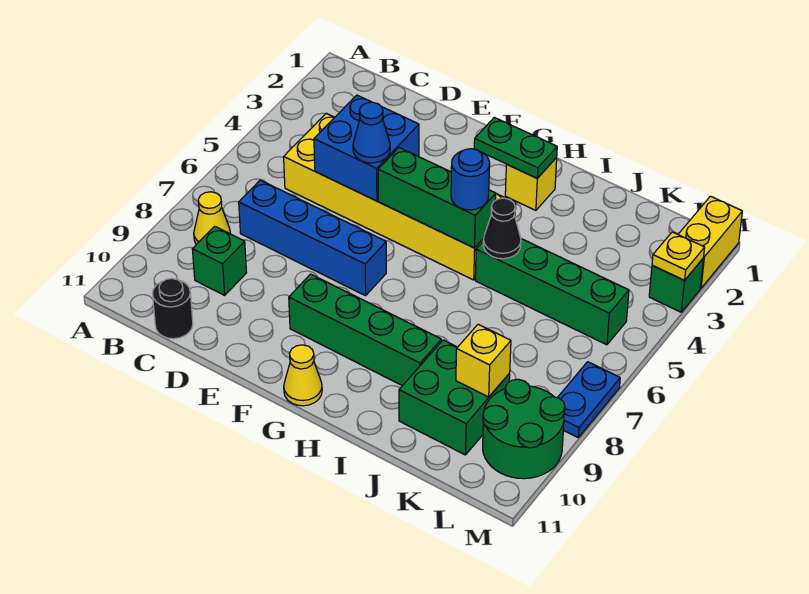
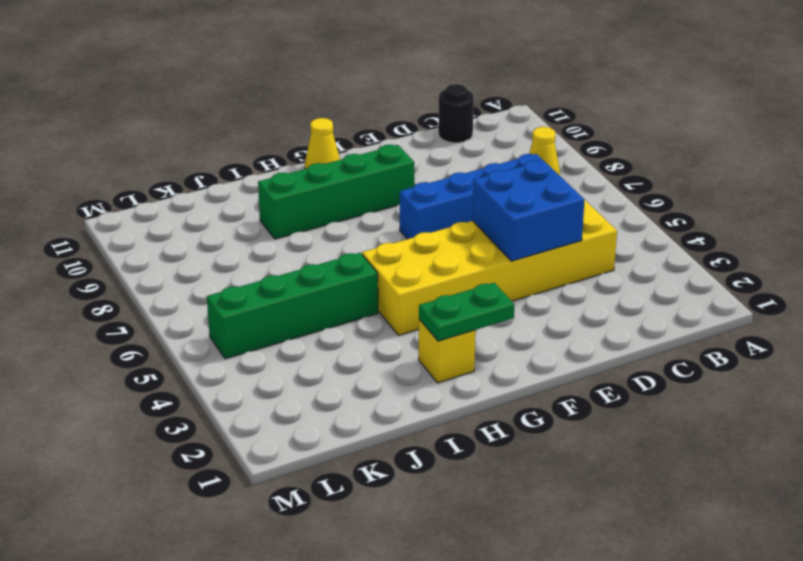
none -> green brick C9 level 1
none -> green brick J9:K10 level 1
none -> green round brick L9:M10 level 1

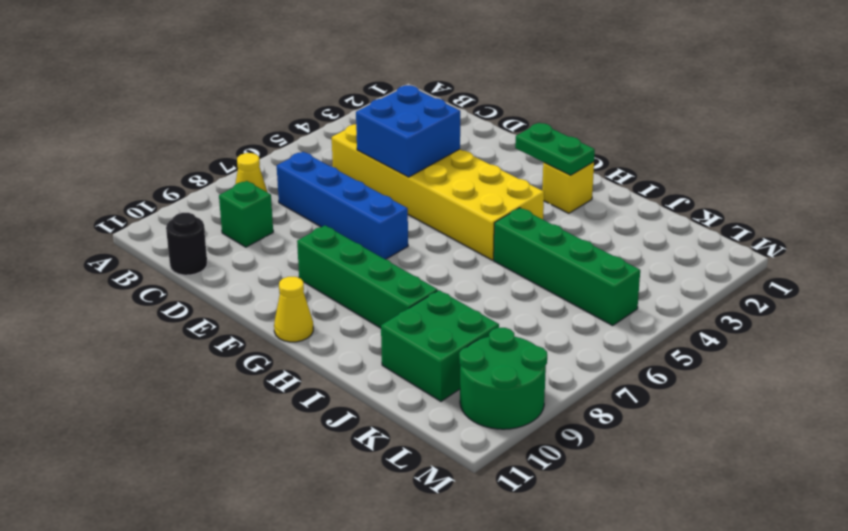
none -> yellow brick M1:M2 level 1
none -> green brick M3 level 1
none -> blue plate M7:M8 level 1

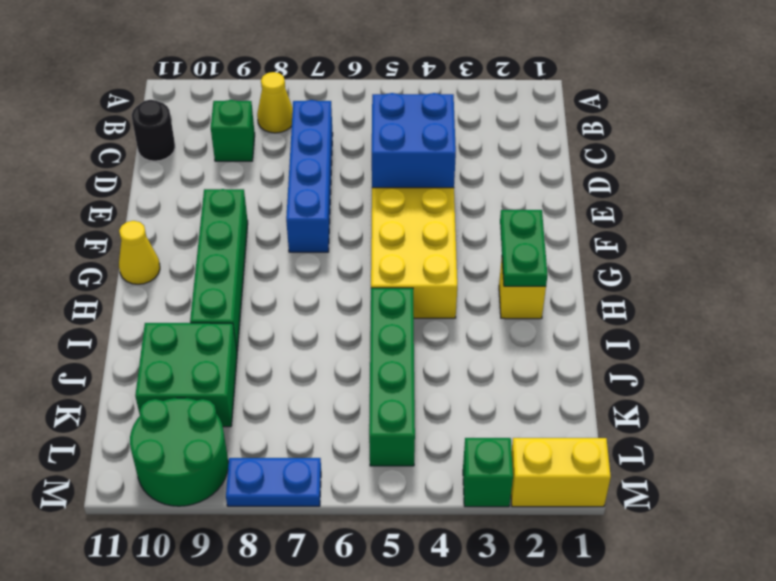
none -> green brick F5:H5 level 2
none -> black cone I5 level 2
none -> yellow brick K9 level 2

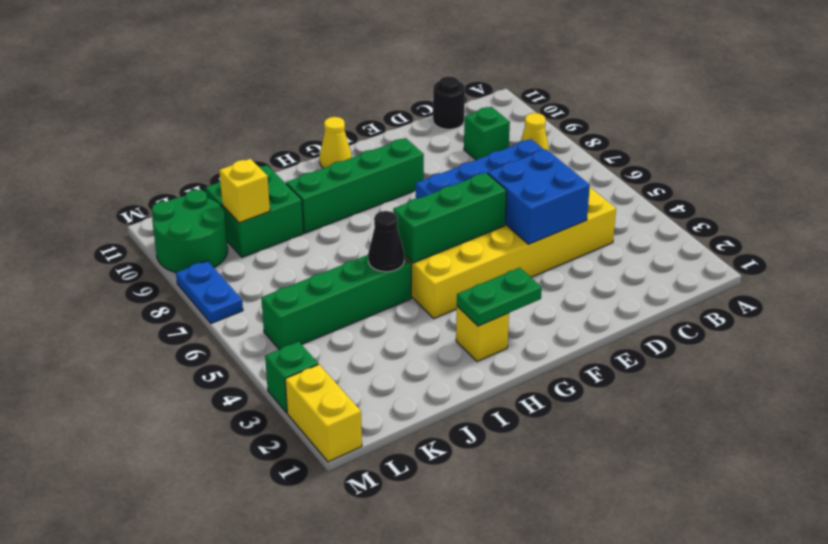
none -> yellow plate M3 level 2
none -> blue cone E5 level 3
none -> blue round brick H5 level 3

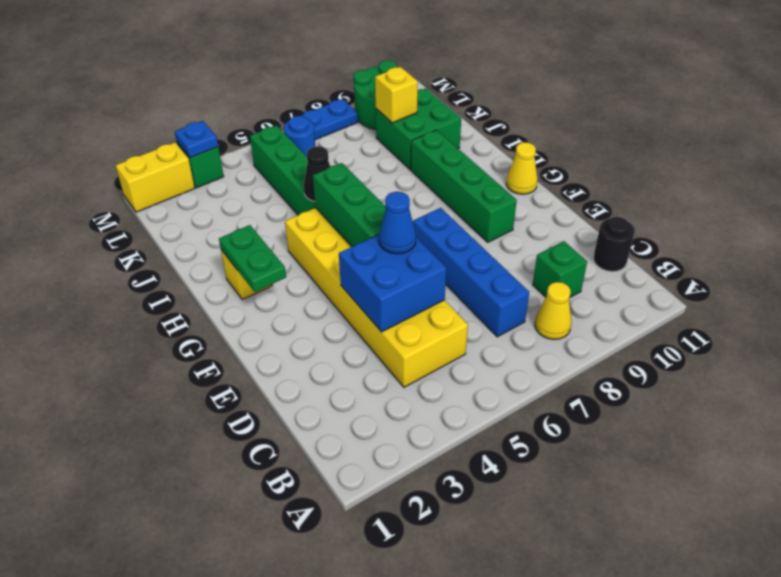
blue round brick L6 level 1 -> blue round brick H5 level 3
blue plate M3 level 2 -> yellow plate M3 level 2

